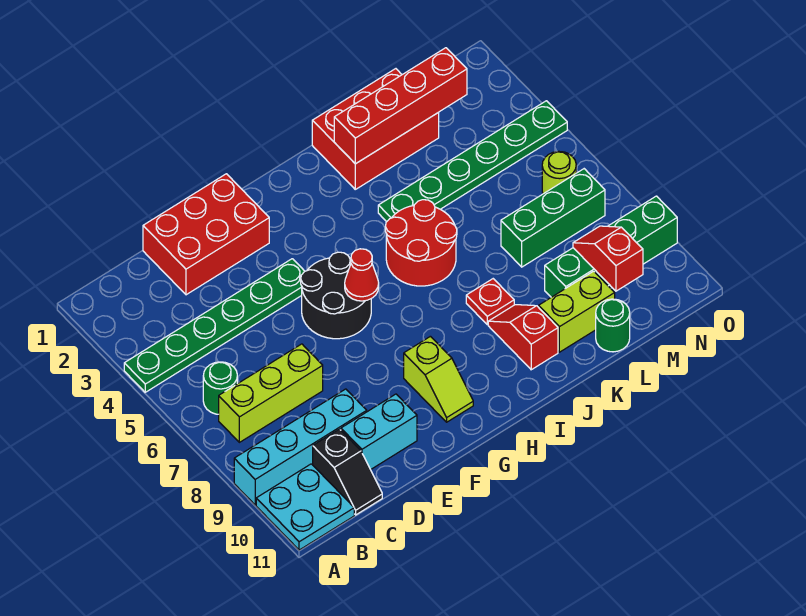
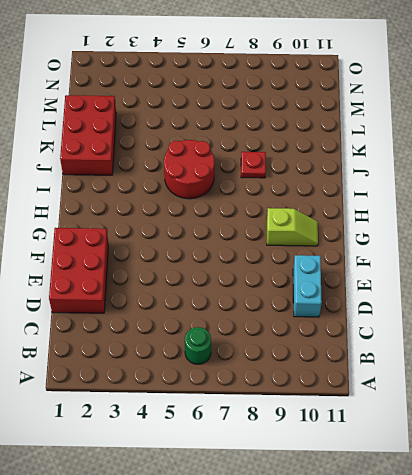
none -> green plate A4:F4 level 1
none -> cyan brick A9:D9 level 1
none -> cyan plate A10:B11 level 1

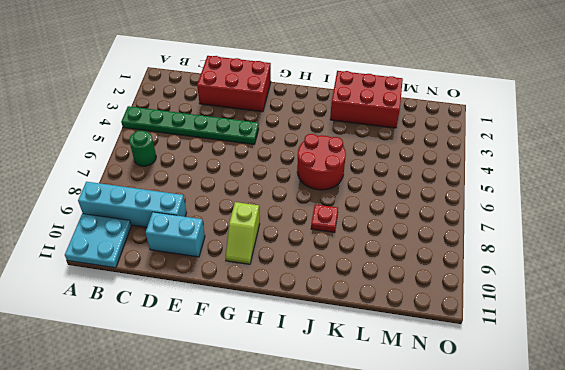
none -> lime brick B7:D7 level 1
none -> black slope C10:C11 level 1 top 10
none -> black round brick F5:G6 level 1

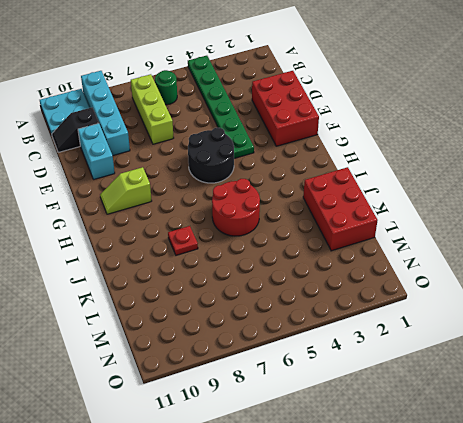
none -> green plate J4:O4 level 1
none -> red slope J9:J10 level 1 top 10
none -> lime brick K10:L10 level 1

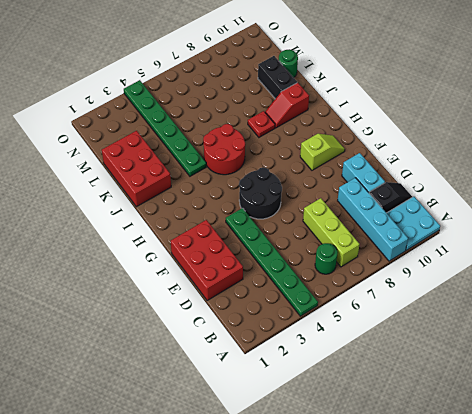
black brick K10:L10 level 1 -> lime brick K10:L10 level 1
none -> green brick L7:N7 level 1
none -> green brick L9:O9 level 1
none -> lime round brick N6 level 1

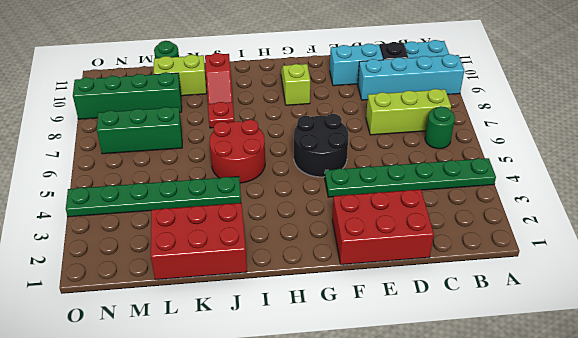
none -> lime round brick N6 level 1
none -> red cone G6 level 2
none -> red brick J2:M2 level 2

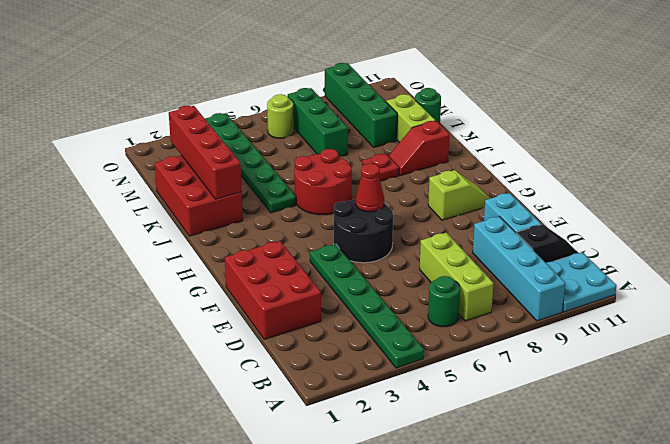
none -> red slope M9:M10 level 2 top 10

